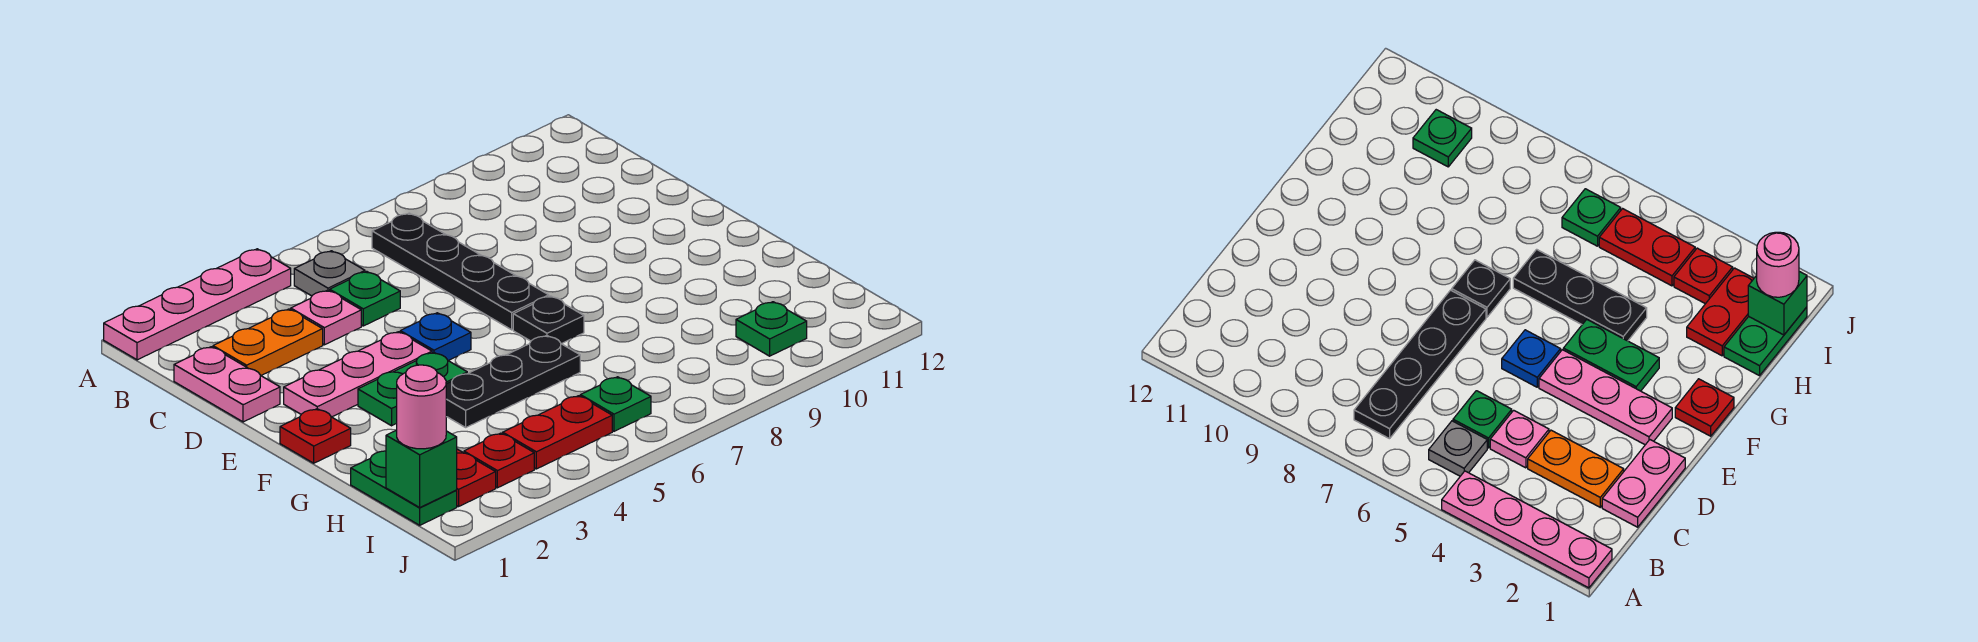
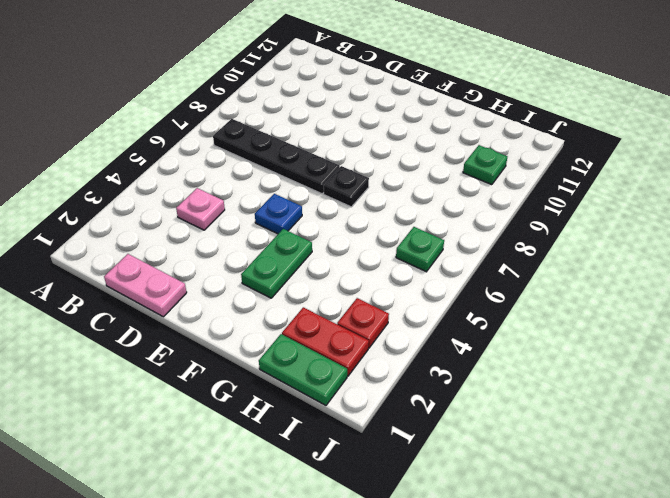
none -> pink plate A1:A4 level 1
none -> grey plate B5 level 1
none -> orange plate C2:C3 level 1

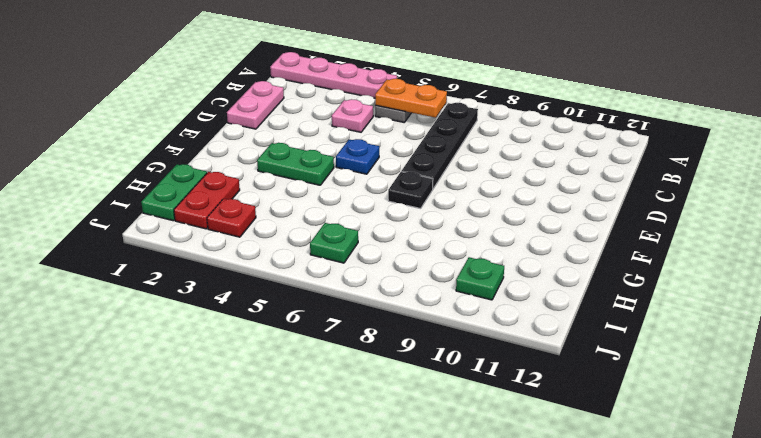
orange plate B5:B6 level 2 -> orange plate C2:C3 level 1
none -> green plate C5 level 1
none -> pink plate E2:E4 level 1
none -> red plate F1 level 1

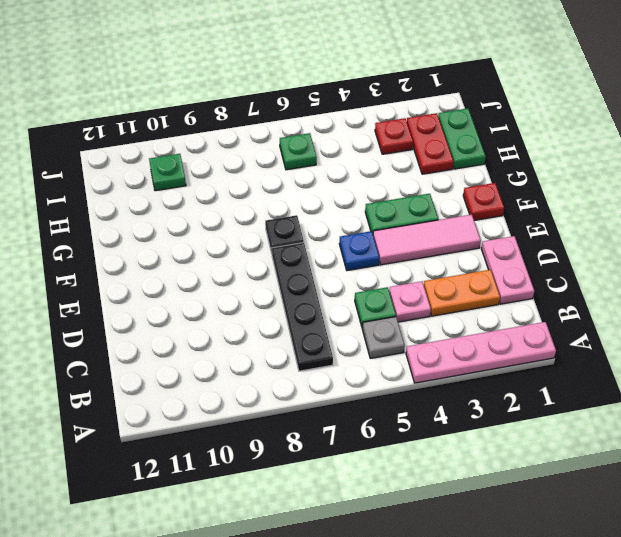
pink tile E2:E4 level 1 -> pink plate E2:E4 level 1
none -> black plate G4:G6 level 1
none -> red plate I4:I5 level 1
none -> green brick I1 level 2

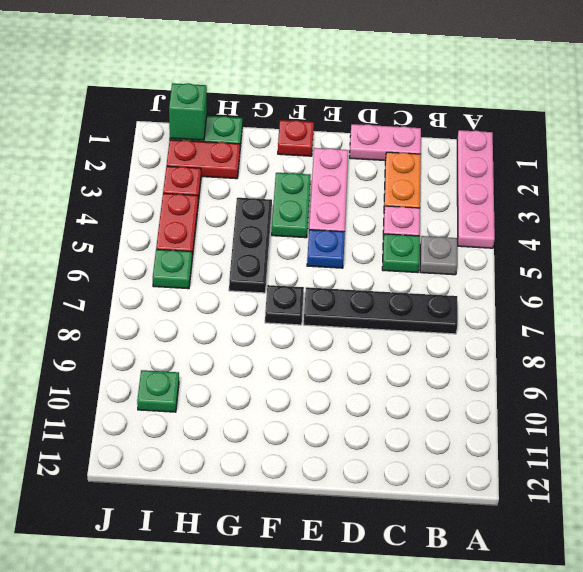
none -> pink round brick I1 level 3

